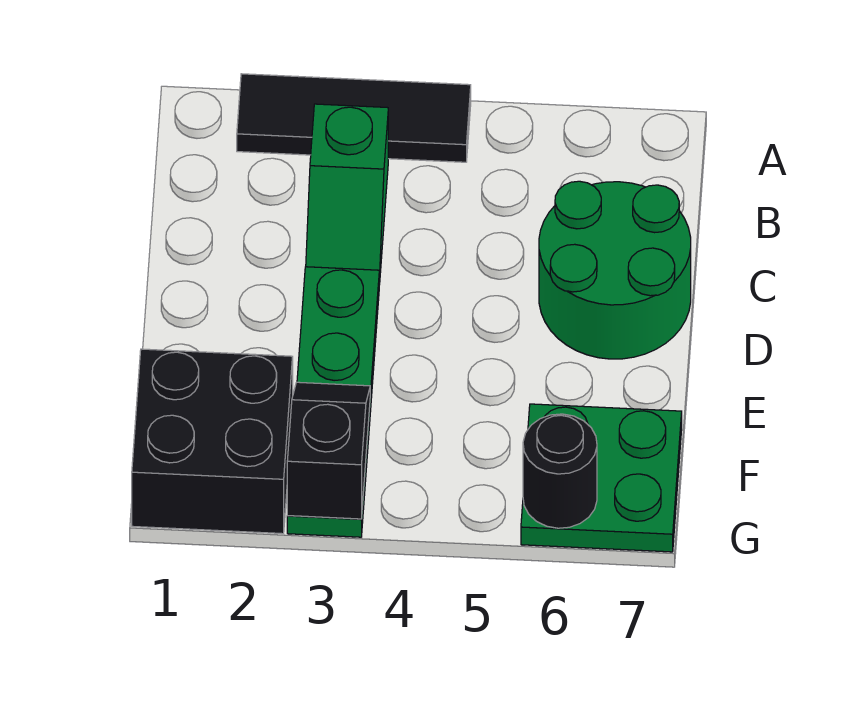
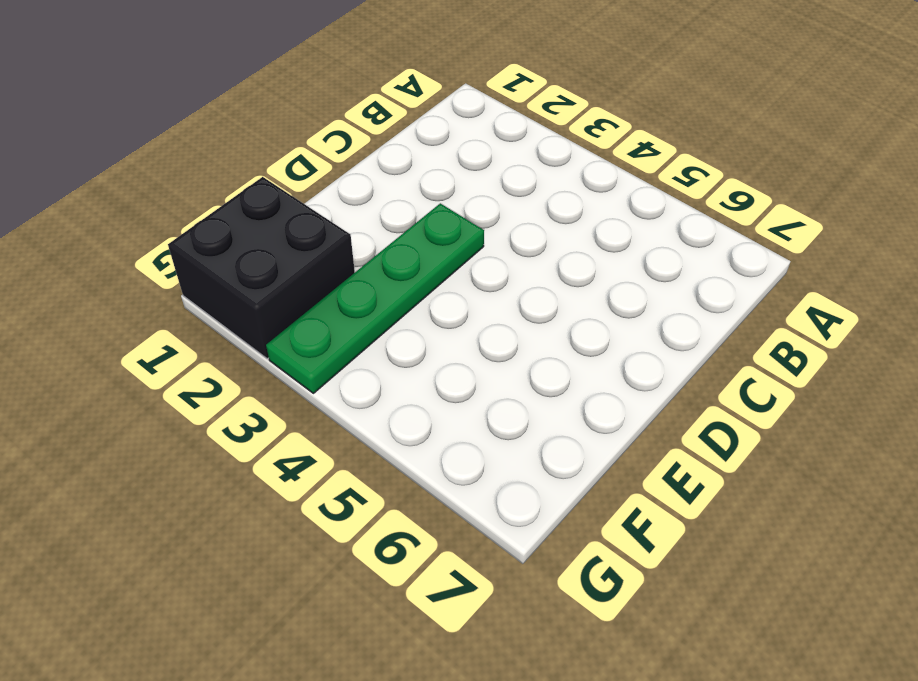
none -> black tile A2:A4 level 1
none -> green slope B3:C3 level 1 top B

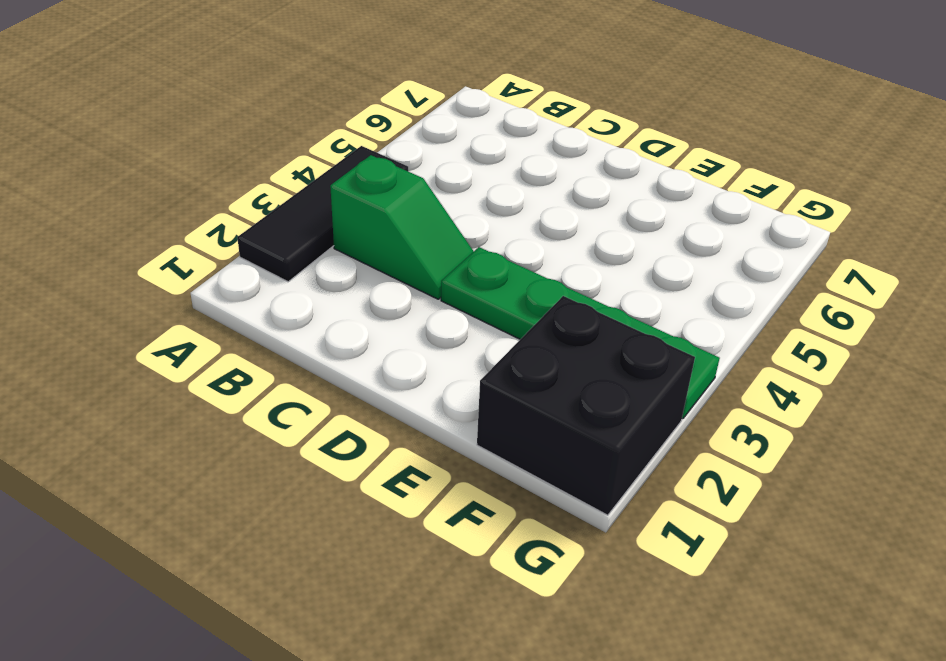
none -> green round brick C6:D7 level 1
none -> green plate F6:G7 level 1

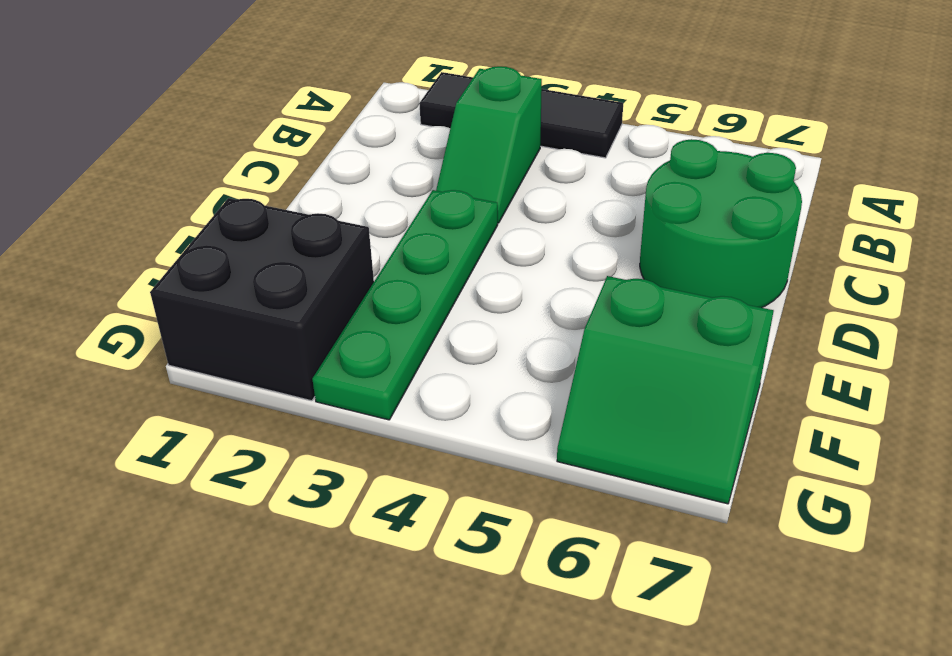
green slope F6:G7 level 1 top F -> green plate F6:G7 level 1
none -> black slope F3:G3 level 2 top G
none -> black round brick G6 level 2

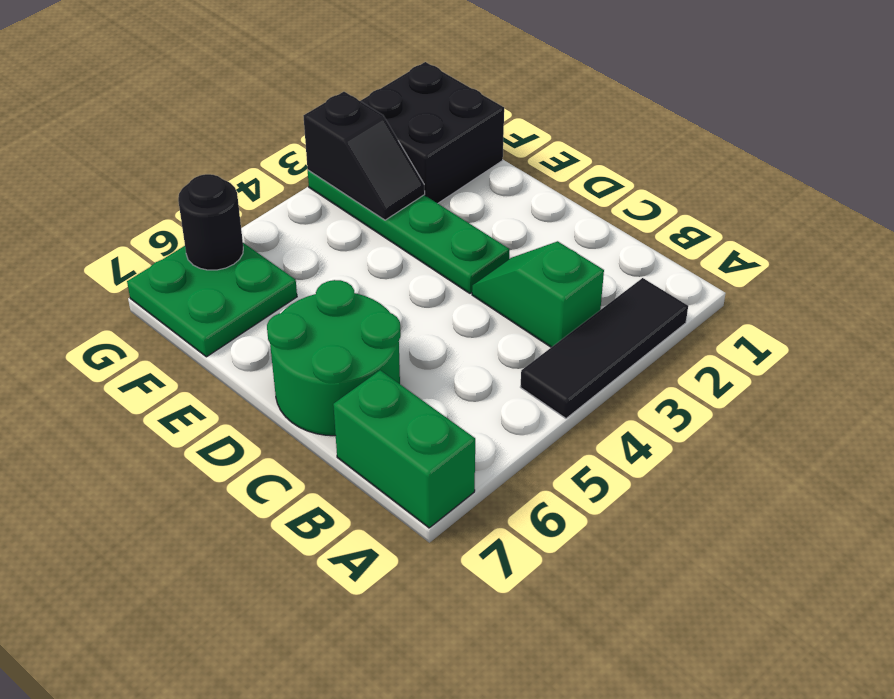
green brick A7:B7 level 1 -> none

